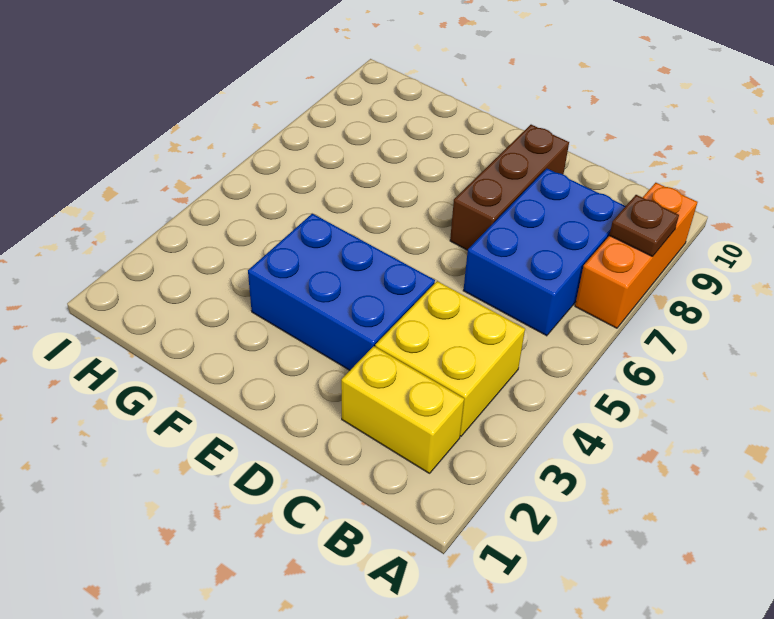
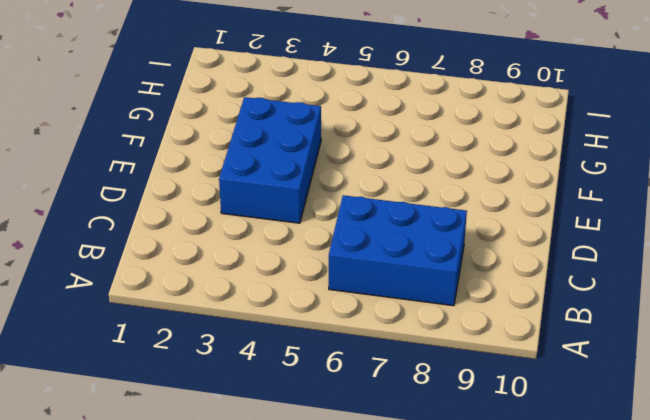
none -> orange brick A7:A9 level 1
none -> yellow brick B2:C2 level 1

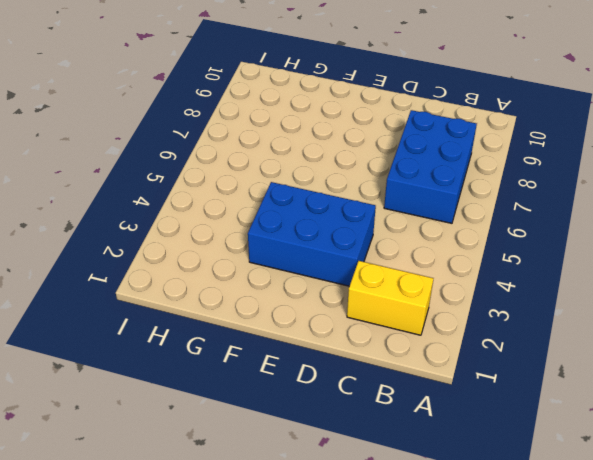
none -> orange brick A7:A9 level 1
none -> yellow brick B3:C4 level 1

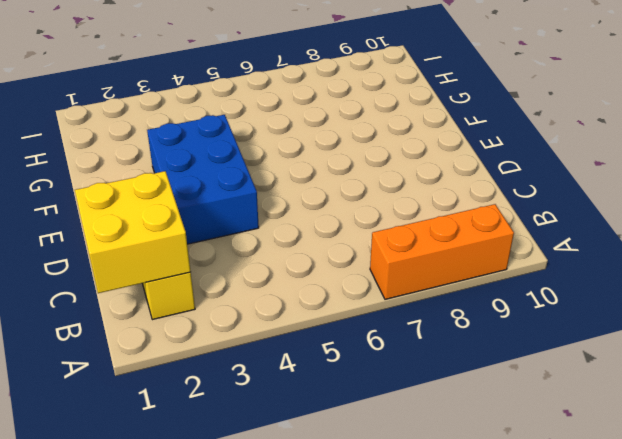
yellow brick B1:C2 level 2 -> yellow brick B3:C4 level 1
none -> blue brick B6:C8 level 1
none -> brown brick D7:D9 level 1

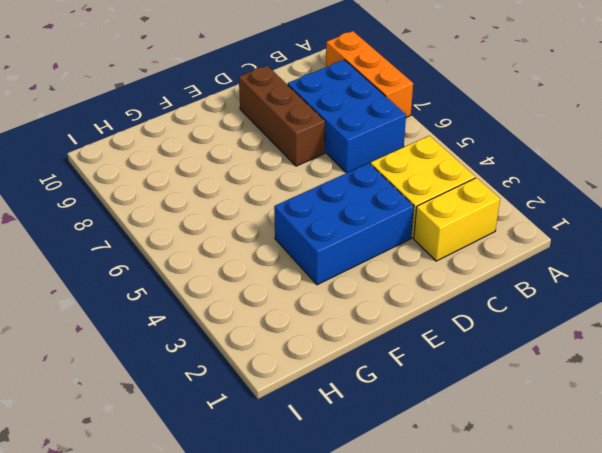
none -> brown plate A8 level 2

